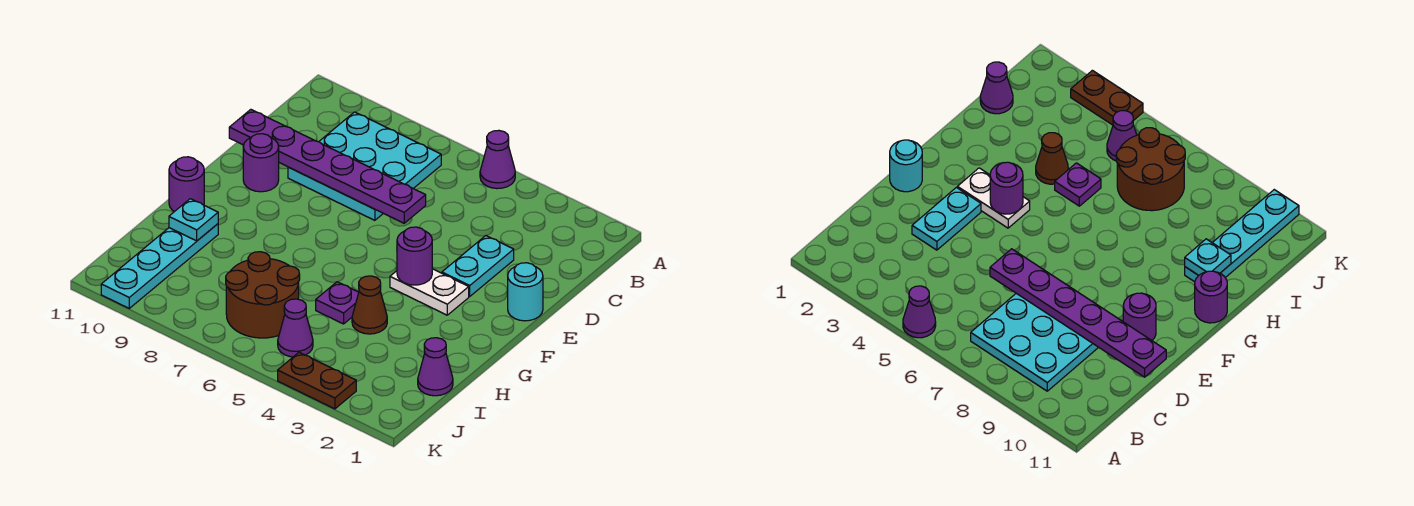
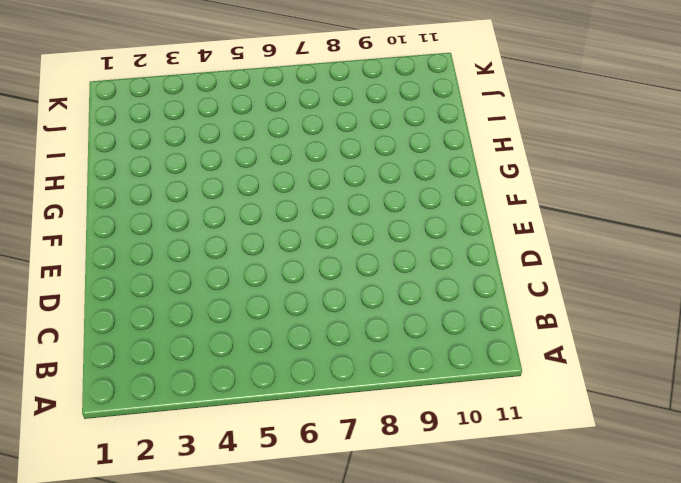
none -> purple cone A5 level 1
none -> cyan plate B7:D9 level 1
none -> cyan plate D3:E3 level 1

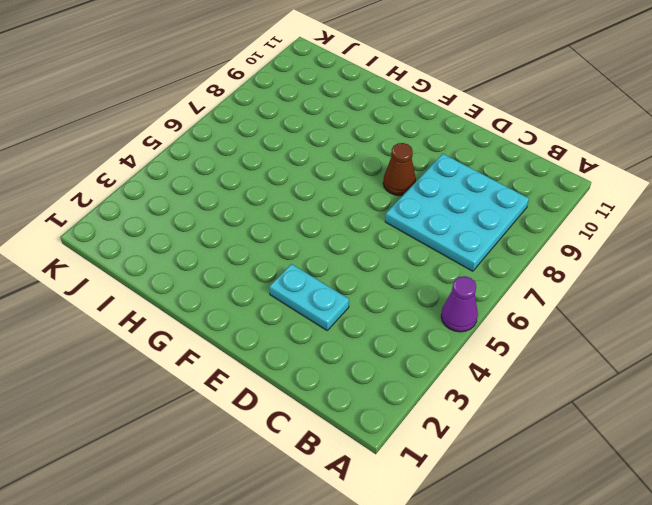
brown cone E8 level 1 -> brown cone H4 level 1
none -> cyan round brick E1 level 1
none -> purple round brick E10 level 1
none -> white plate F3:F4 level 1

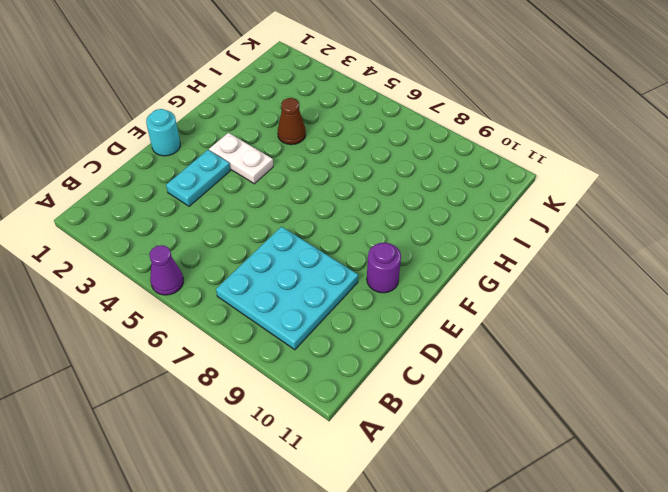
none -> purple round brick G11 level 1
none -> purple plate H5 level 1
none -> cyan plate H10:K10 level 1

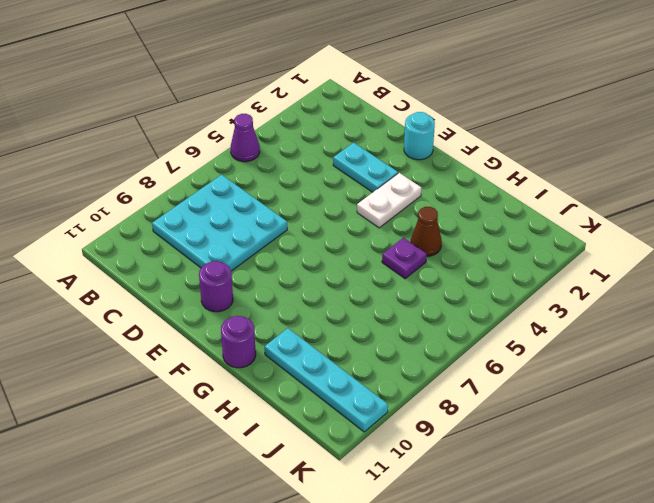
none -> purple cone I1 level 1
none -> brown round brick I6:J7 level 1
none -> purple cone J5 level 1

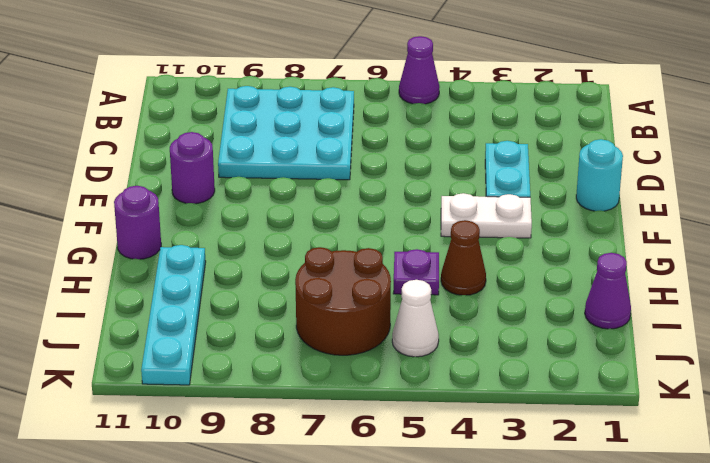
white cone J5 level 1 -> purple cone J5 level 1
none -> brown plate K3:K4 level 1
none -> purple plate D6:D11 level 2
none -> purple round brick F4 level 2

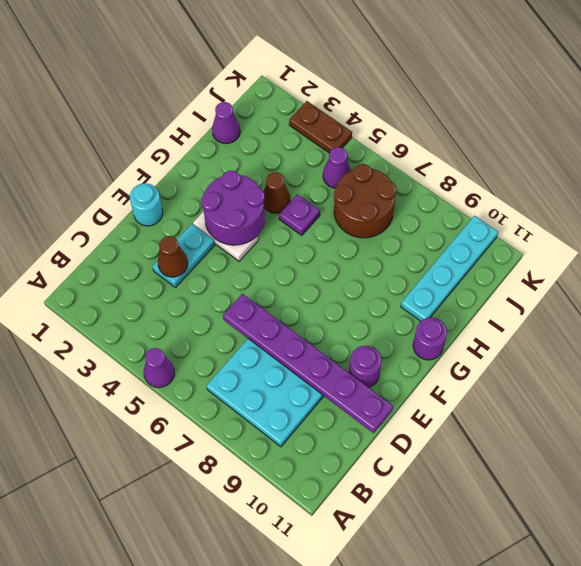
brown cone D3 level 2 -> none
purple round brick F3:G4 level 2 -> purple round brick F4 level 2
none -> cyan plate H10 level 2

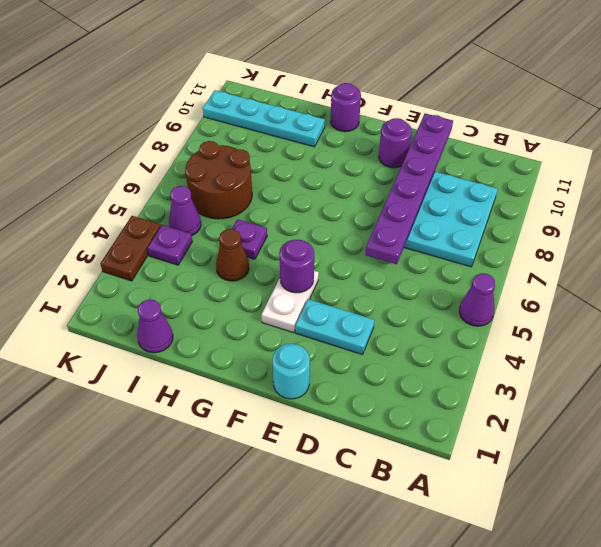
purple plate J4 level 1 -> none
none -> cyan plate H10 level 2

